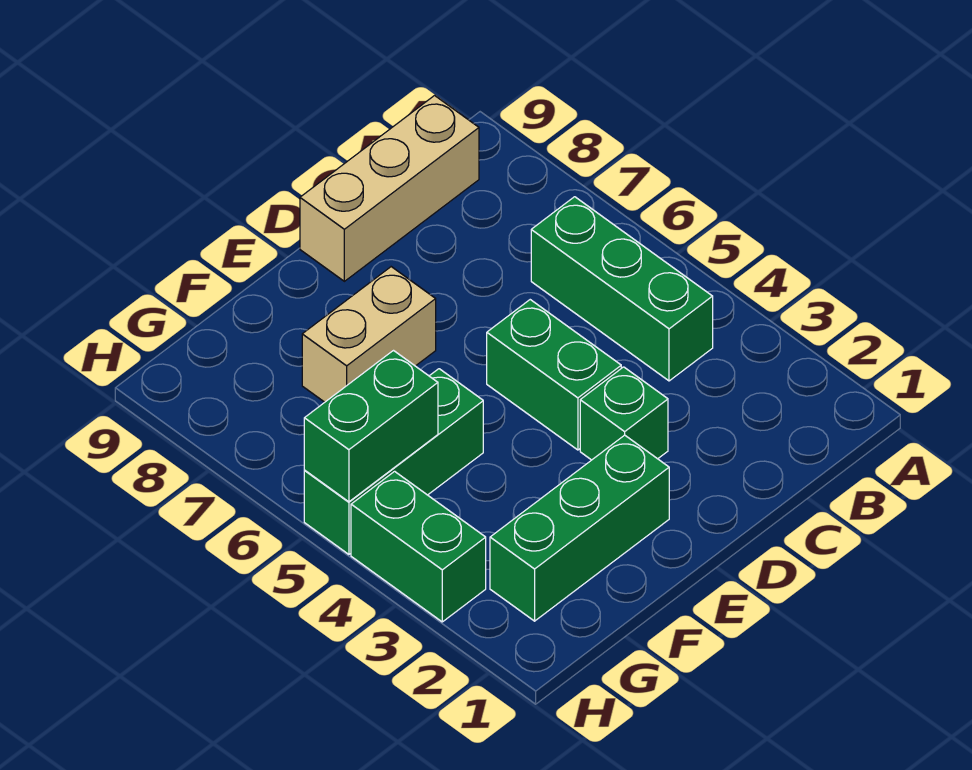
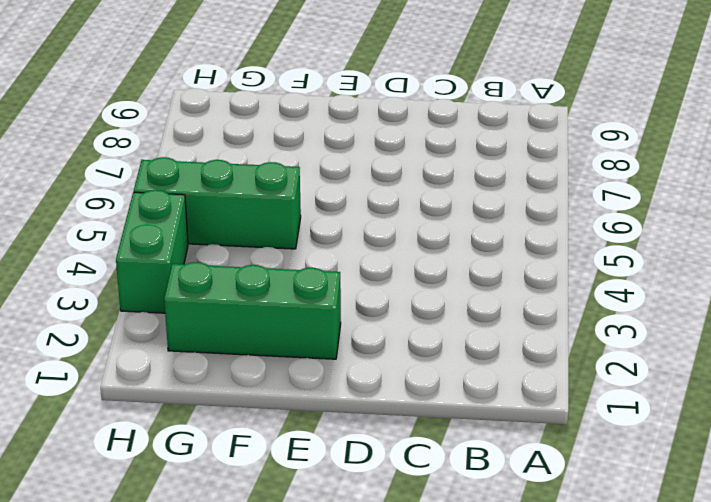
none -> green brick B4:B6 level 1
none -> tan brick B9:D9 level 1

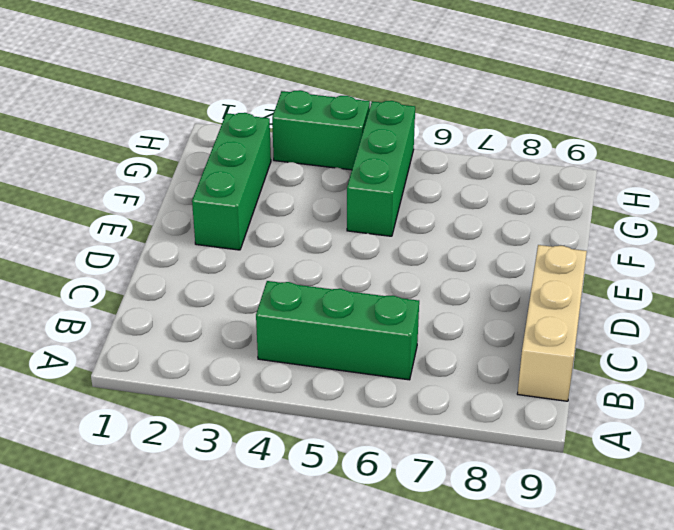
none -> green brick D3 level 1
none -> green brick D4:D5 level 1

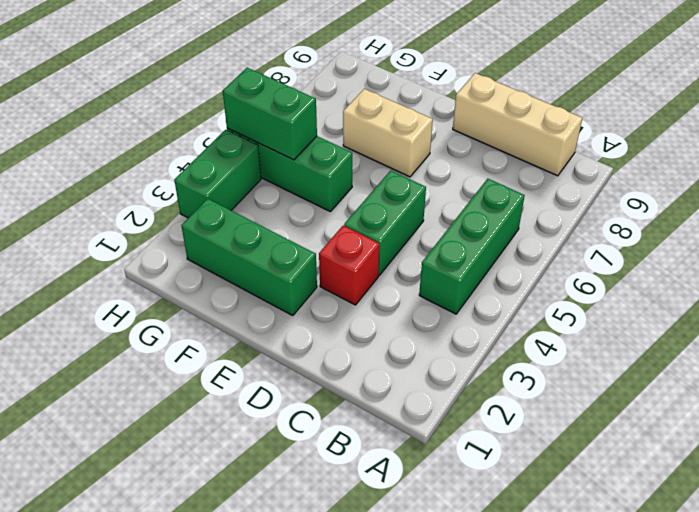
red brick D3 level 1 -> green brick D3 level 1

